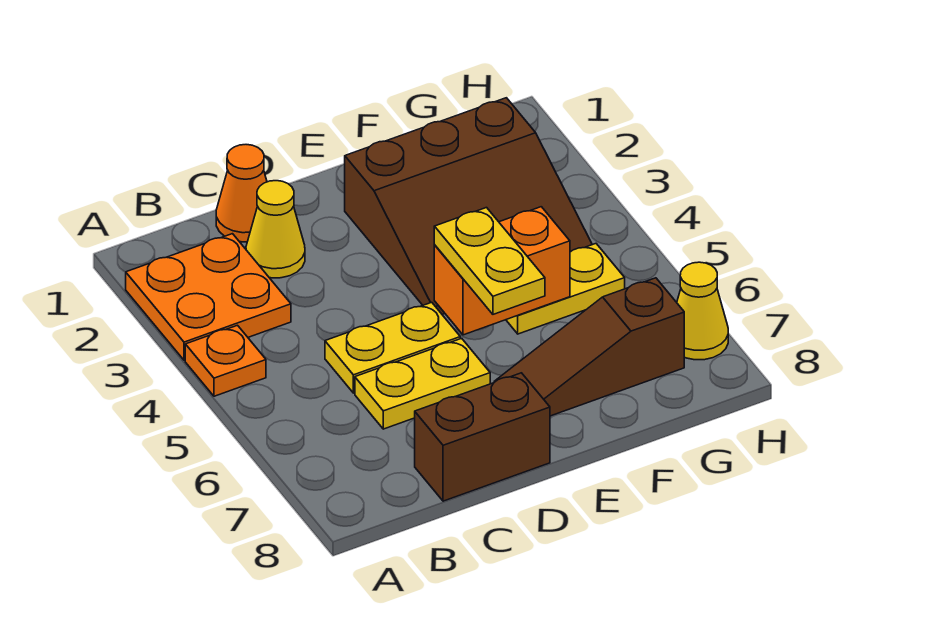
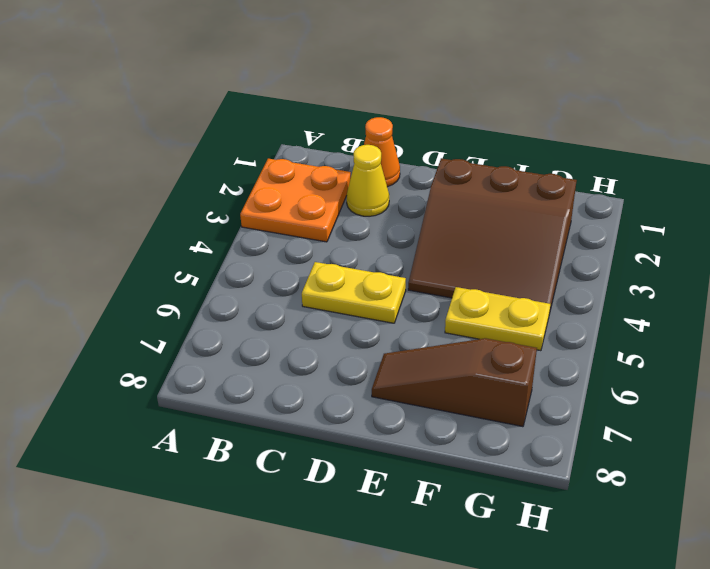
none -> orange plate A4 level 1
none -> yellow plate C6:D6 level 1
none -> brown brick C8:D8 level 1

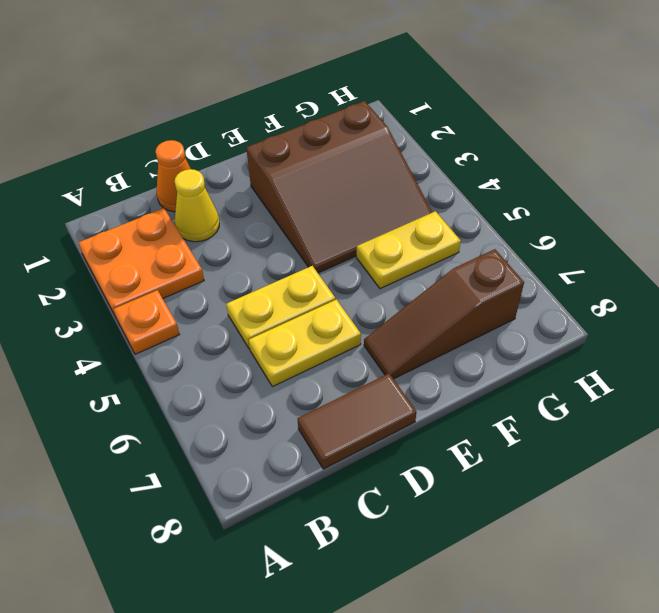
brown tile C8:D8 level 1 -> brown brick C8:D8 level 1
none -> yellow cone H7 level 1
none -> orange brick E5:F5 level 2
none -> yellow plate E5:E6 level 3

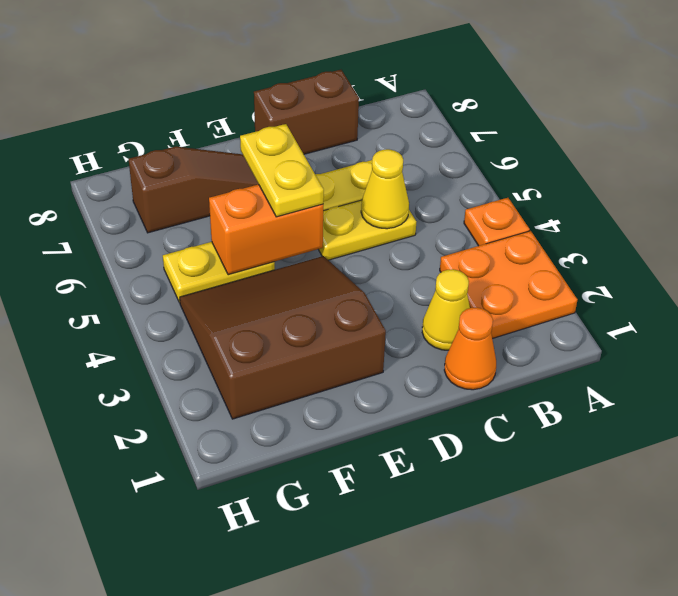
yellow cone C5 level 2 -> yellow cone H7 level 1

